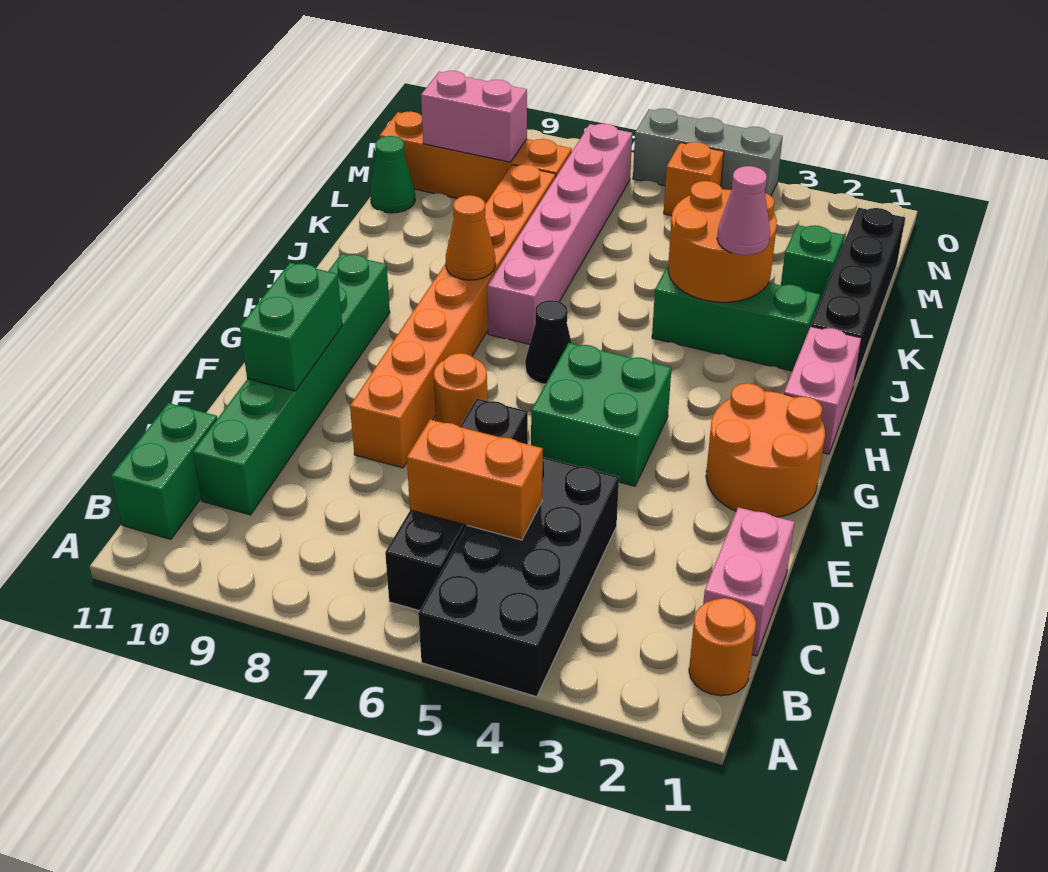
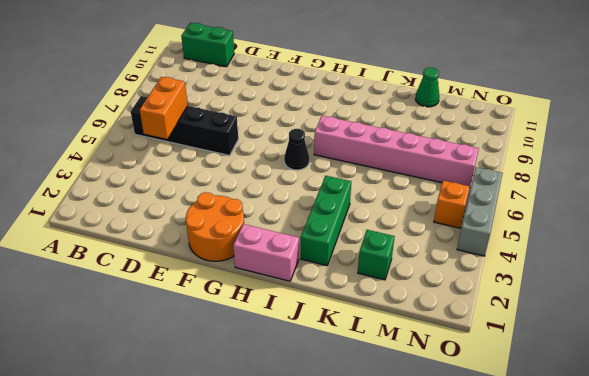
none -> black brick A4:D5 level 1
none -> orange round brick B1 level 1
none -> pink brick C1:D1 level 1

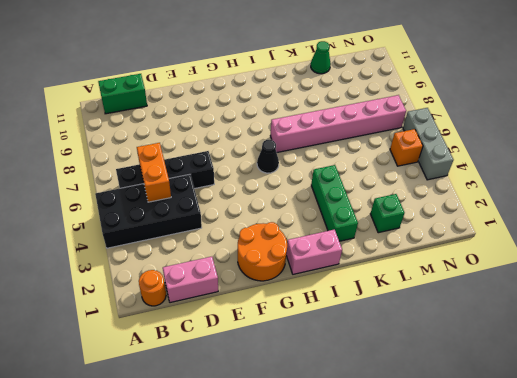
none -> green brick C10:H10 level 1
none -> orange brick E8:L8 level 1
none -> green brick F4:G5 level 1

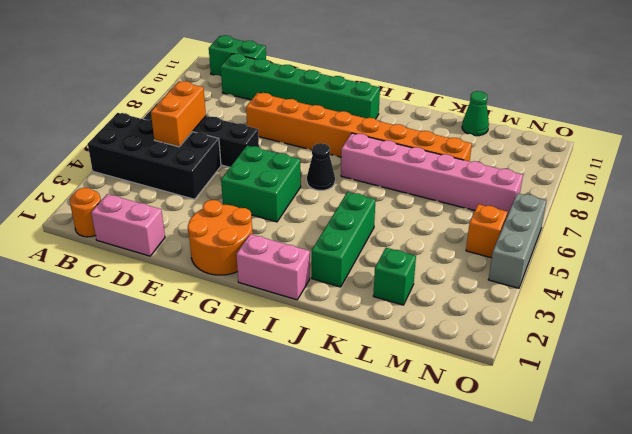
none -> orange round brick F7 level 1
none -> black brick J1:M1 level 1
none -> orange brick M8:M11 level 1

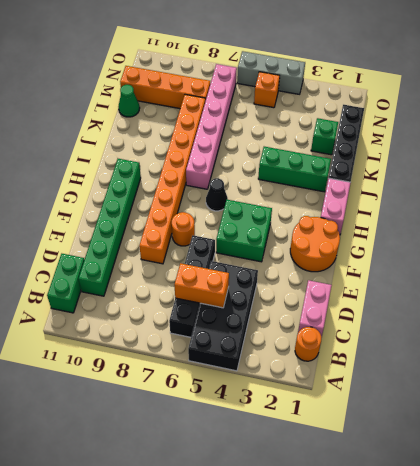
none -> green brick E10:F10 level 2
none -> orange cone I8 level 2
none -> orange round brick J3:K4 level 2

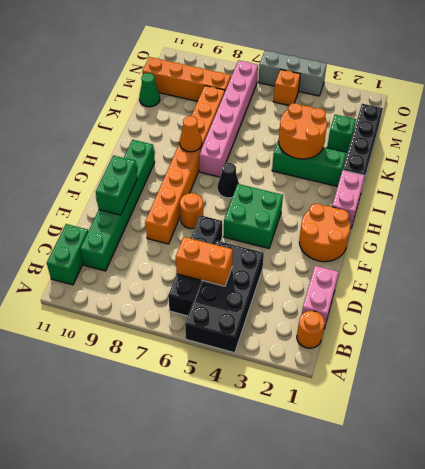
none -> pink brick M9:M10 level 2
none -> pink cone J3 level 3

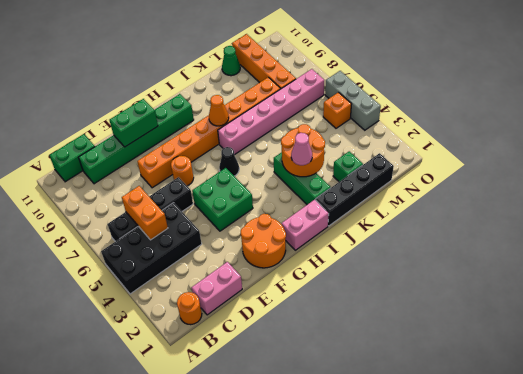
none -> pink brick M9:M10 level 2

